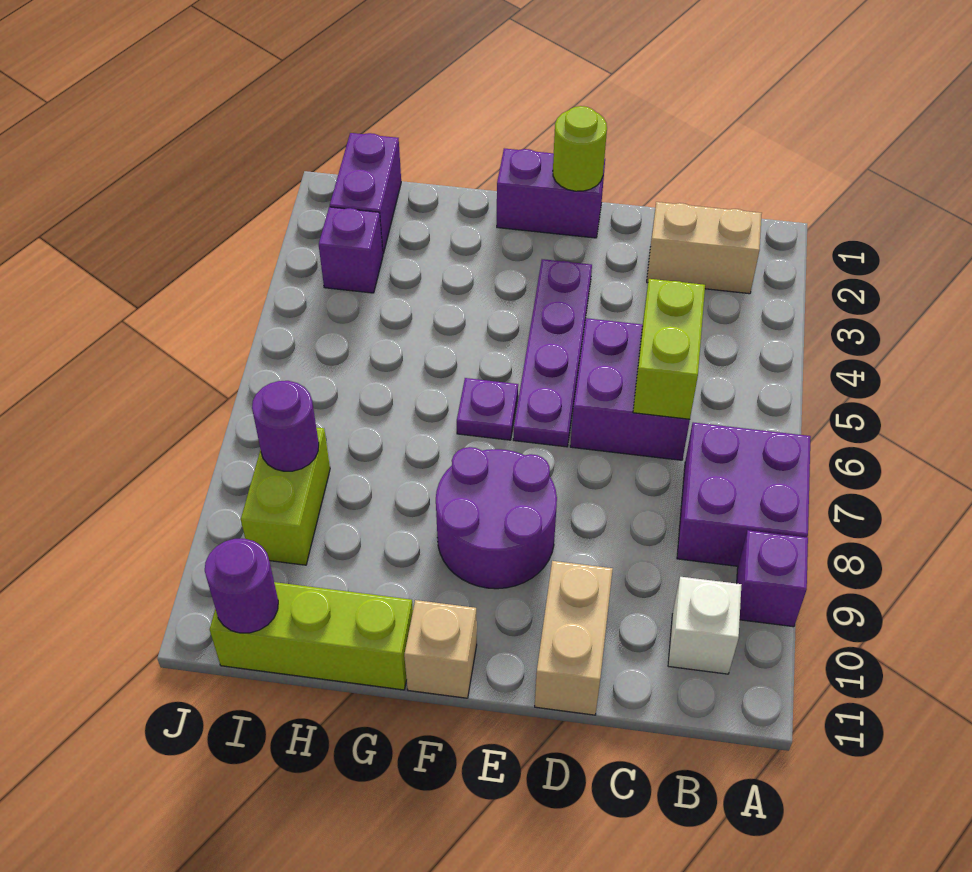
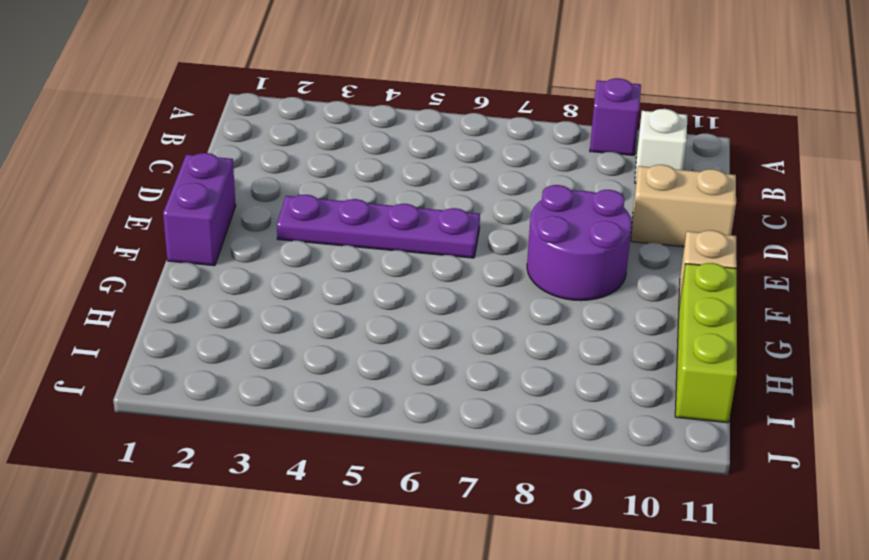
none -> purple brick A7:B8 level 1
none -> tan brick B2:C2 level 1
none -> purple brick C5:D6 level 1

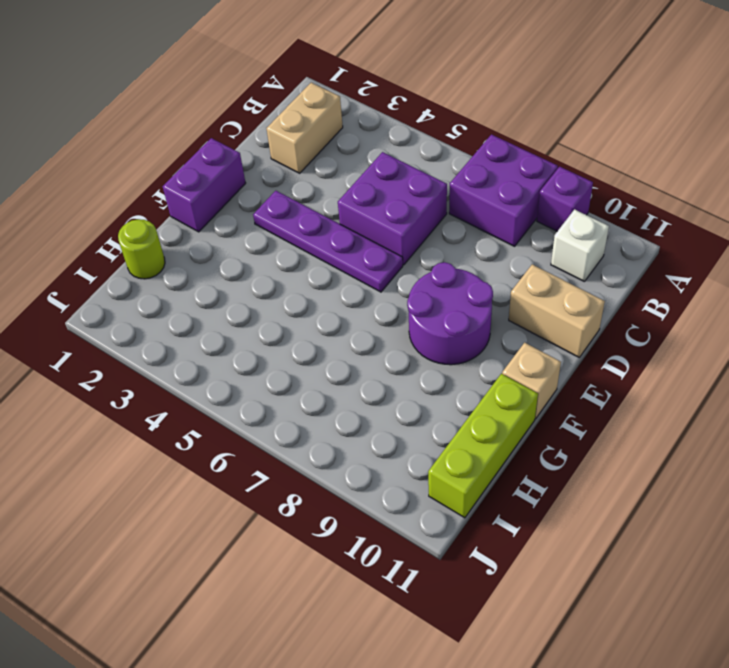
lime round brick H1 level 1 -> lime round brick E1 level 2
none -> purple plate F6 level 1
none -> purple brick I1:I2 level 1
none -> purple brick I3 level 1

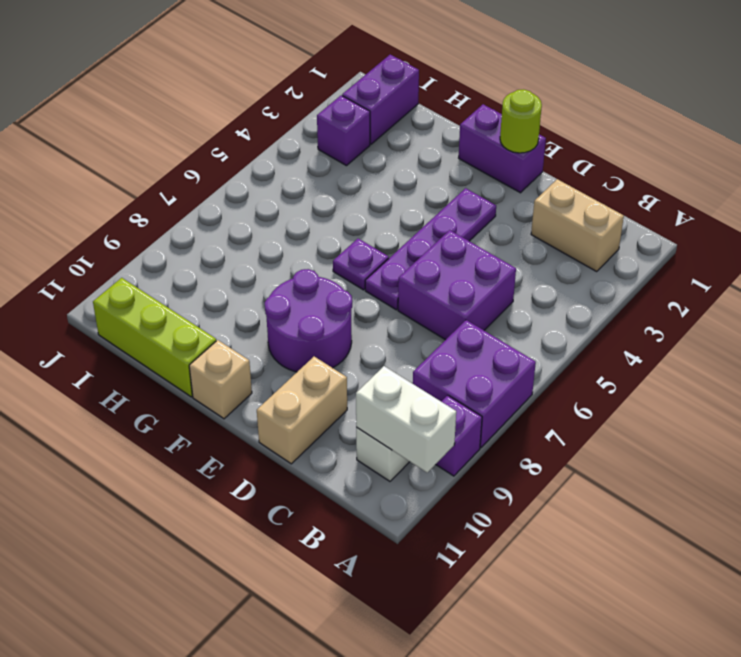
white brick A10:B10 level 2 -> none
none -> lime brick I8:I9 level 1
none -> lime brick C5:C6 level 2
none -> purple round brick I8 level 2

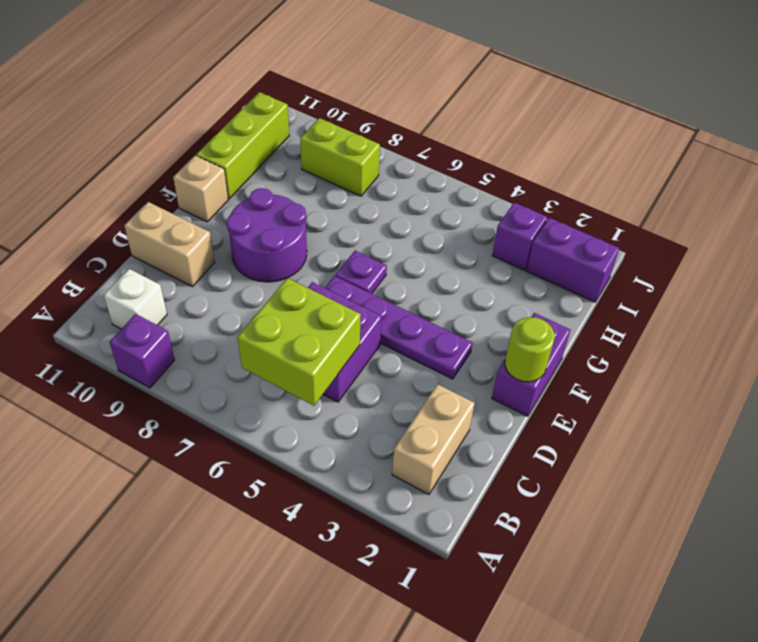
lime brick B5:C6 level 2 -> lime brick C5:C6 level 2
none -> purple brick A7:B8 level 1
none -> purple round brick I8 level 2
none -> purple round brick I11 level 2

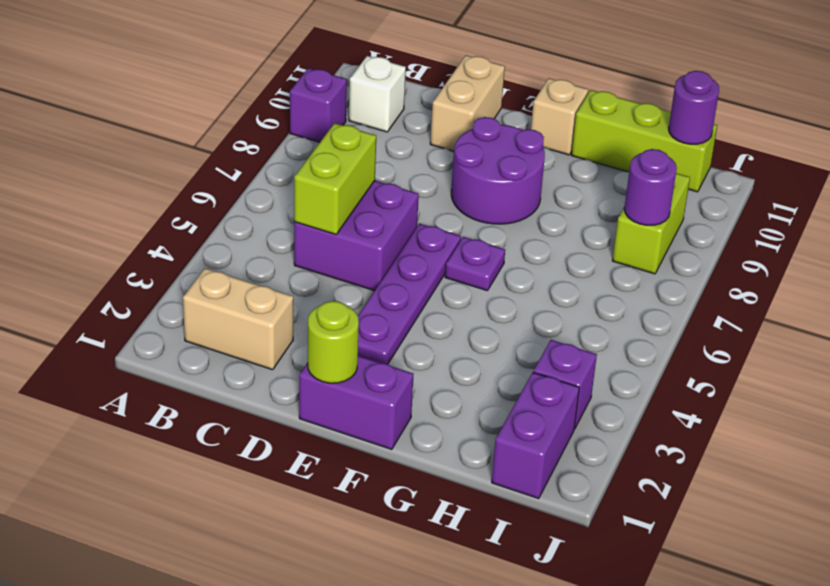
none -> purple brick A7:B8 level 1

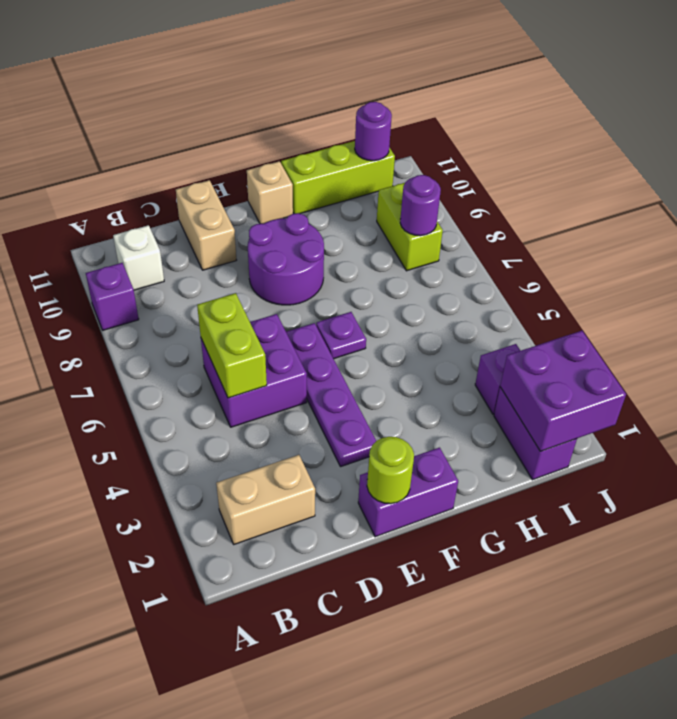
purple brick I1:J2 level 2 -> purple brick A7:B8 level 1

